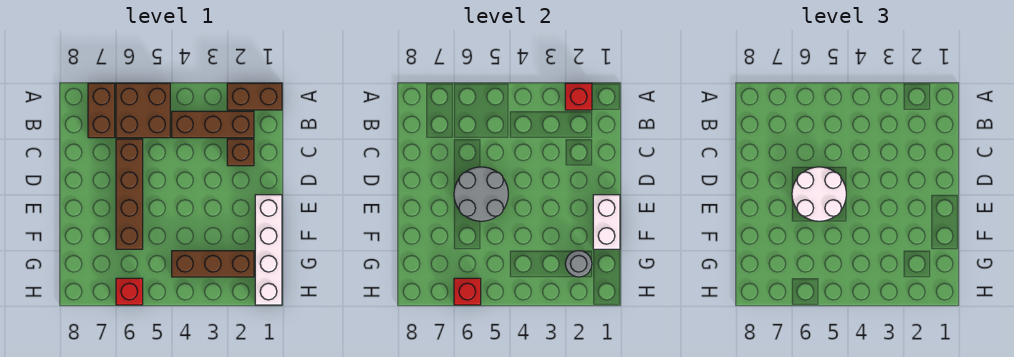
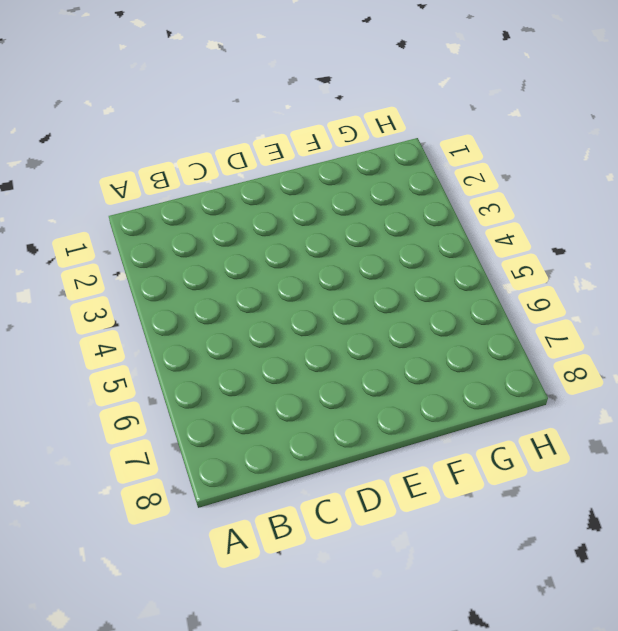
none -> brown brick A1:A2 level 1
none -> brown brick A5:B6 level 1
none -> brown brick A7:B7 level 1

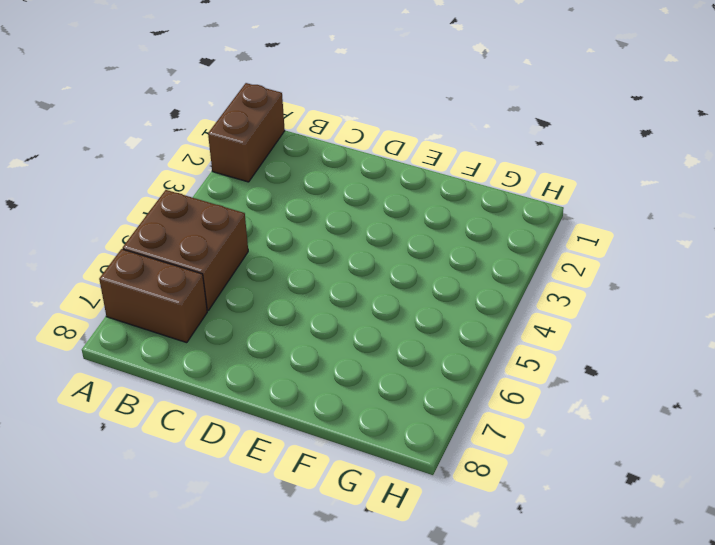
none -> brown brick B2:B4 level 1
none -> brown brick C2 level 1
none -> brown brick C6:F6 level 1

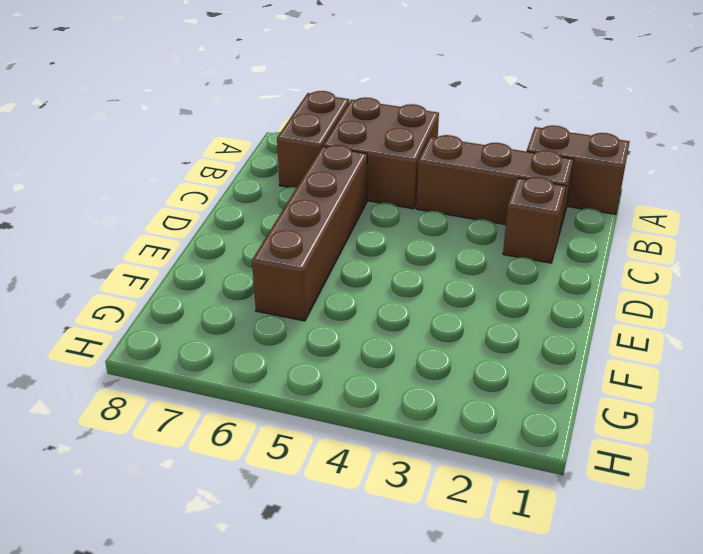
none -> white brick E1:H1 level 1
none -> brown brick G2:G4 level 1
none -> red brick H6 level 1

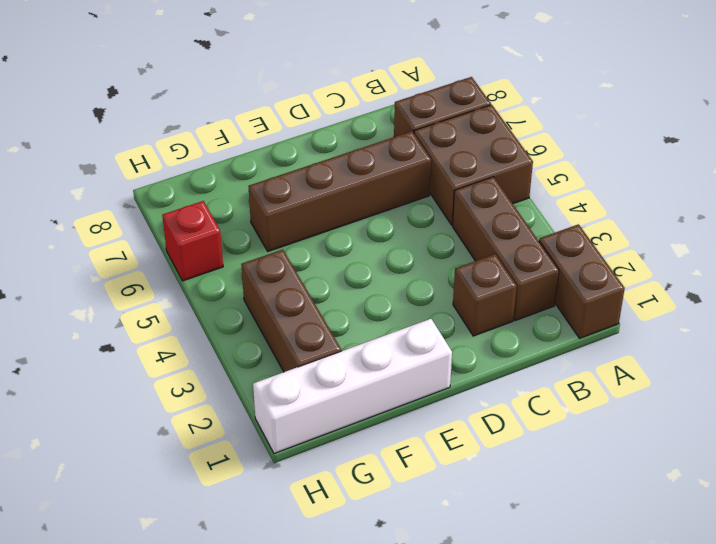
none -> red brick A2 level 2
none -> grey round brick D5:E6 level 2
none -> white brick E1:F1 level 2

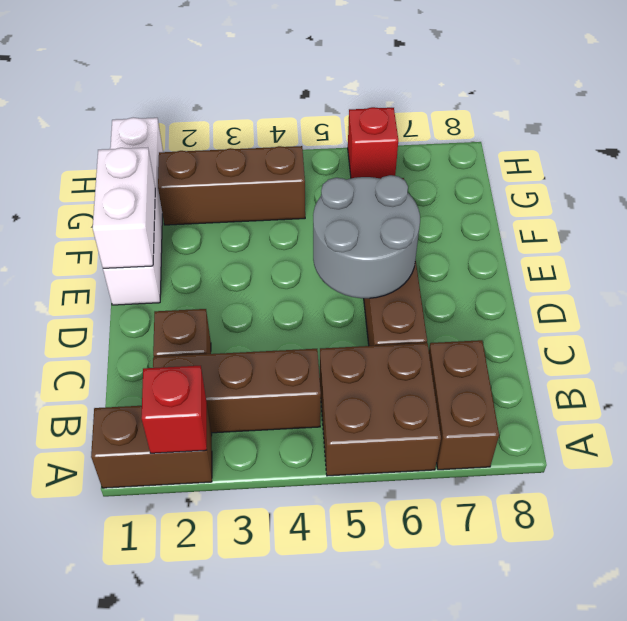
none -> grey round brick G2 level 2
none -> red brick H6 level 2
none -> white round brick D5:E6 level 3

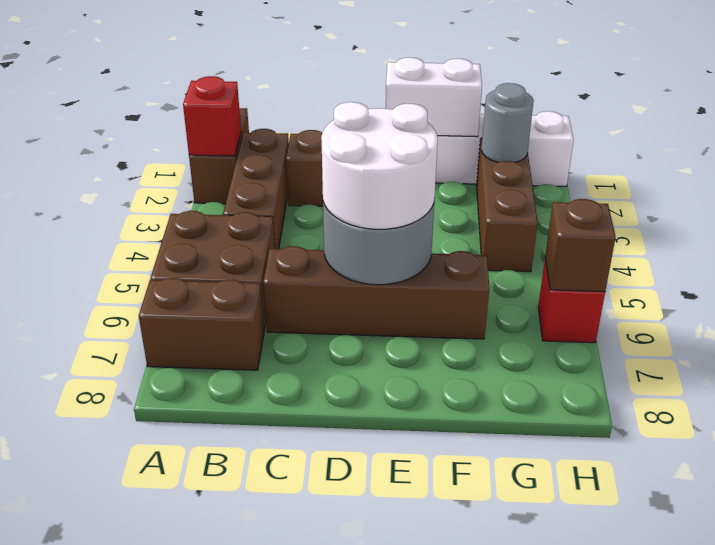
brown brick H6 level 2 -> red brick H6 level 2

